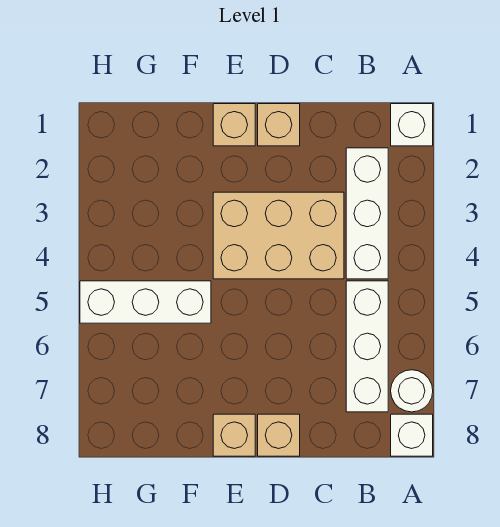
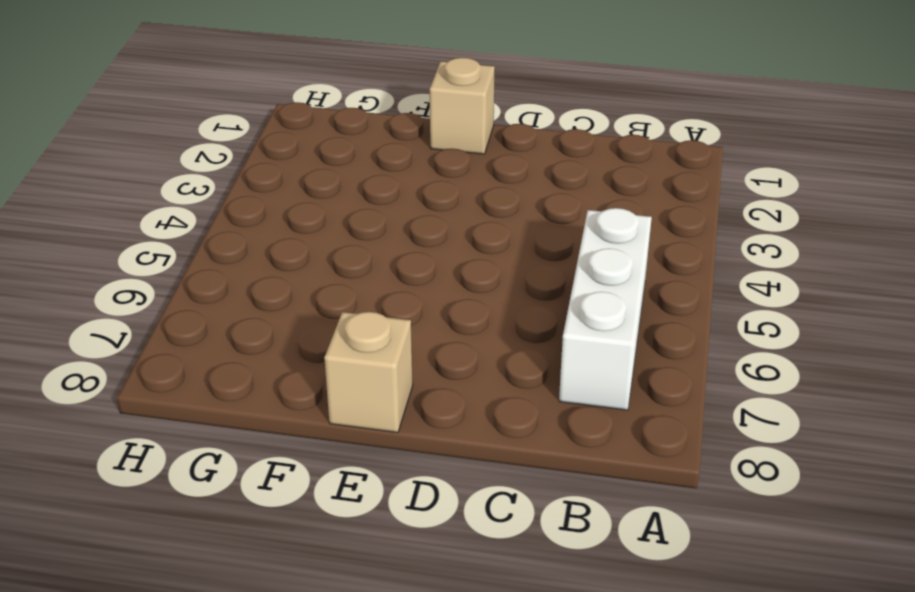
none -> white brick A1 level 1
none -> white round brick A7 level 1

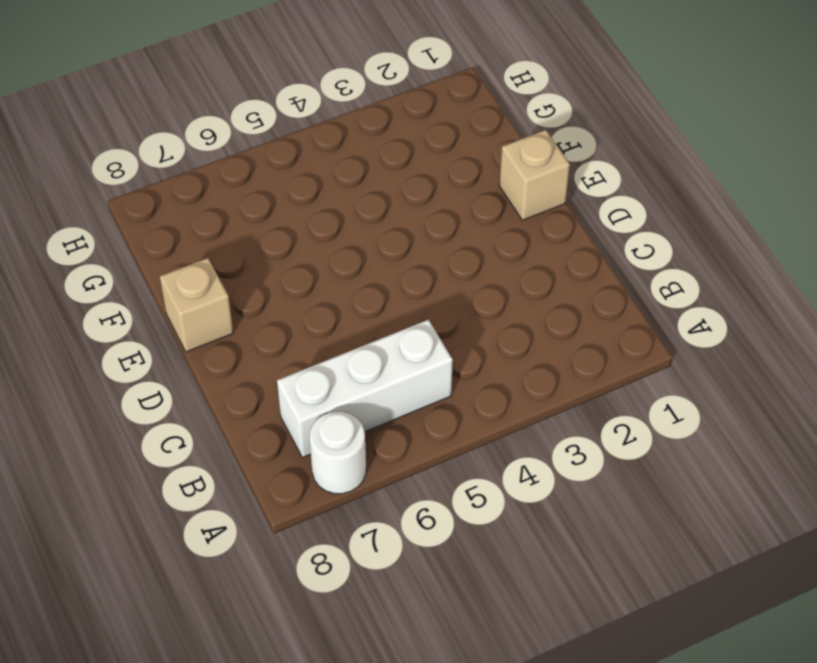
none -> white brick A1 level 1
none -> white brick A8 level 1

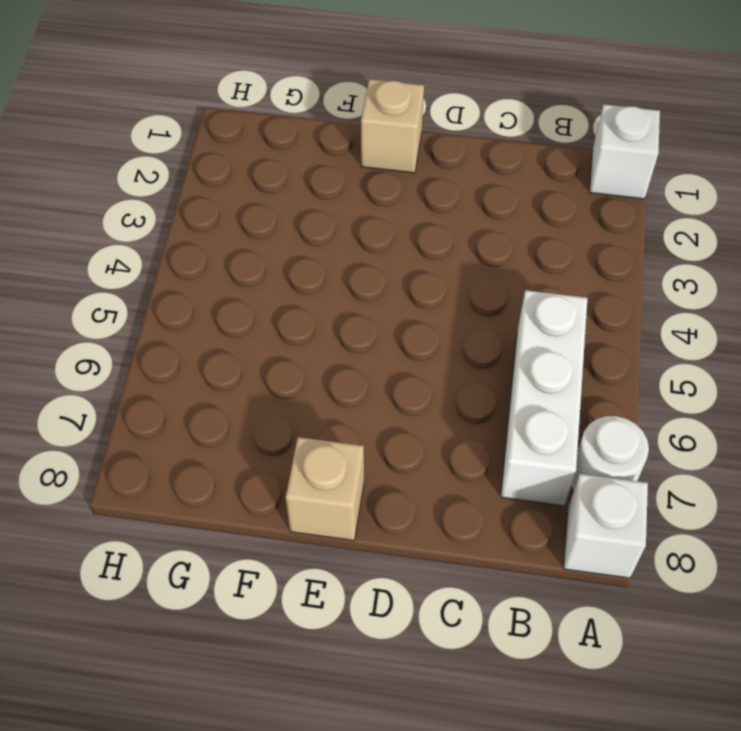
none -> white brick B2:B4 level 1
none -> tan brick C3:E4 level 1

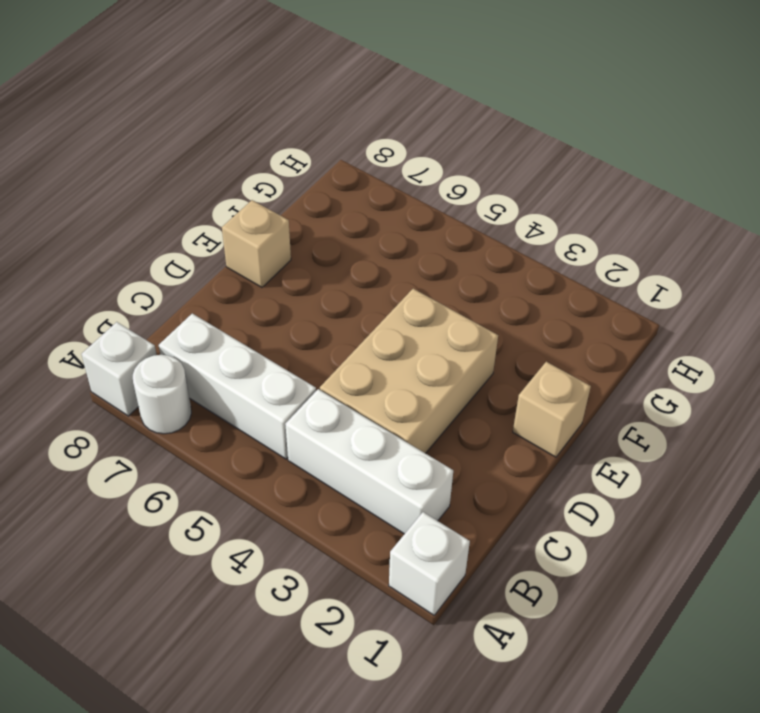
none -> tan brick D1 level 1
none -> tan brick D8 level 1

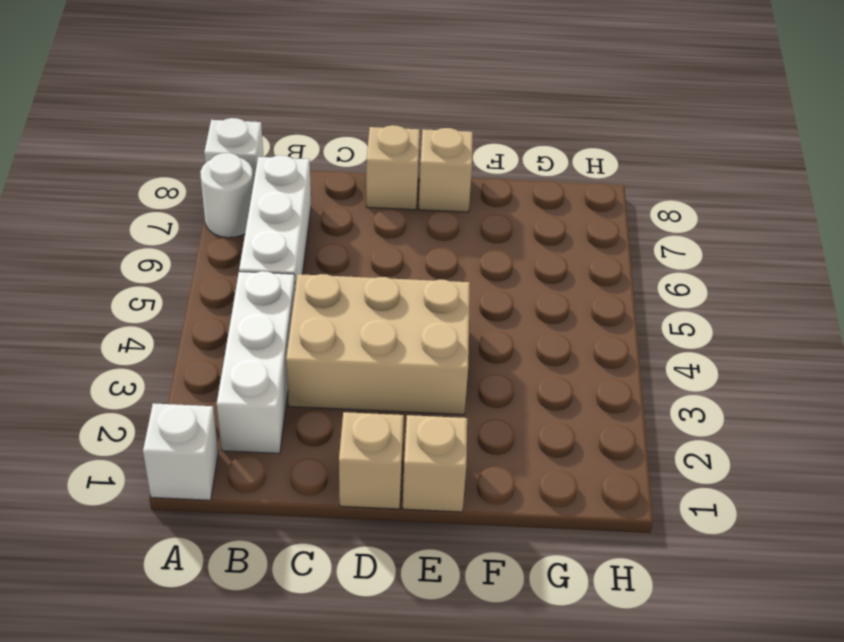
none -> white brick F5:H5 level 1

